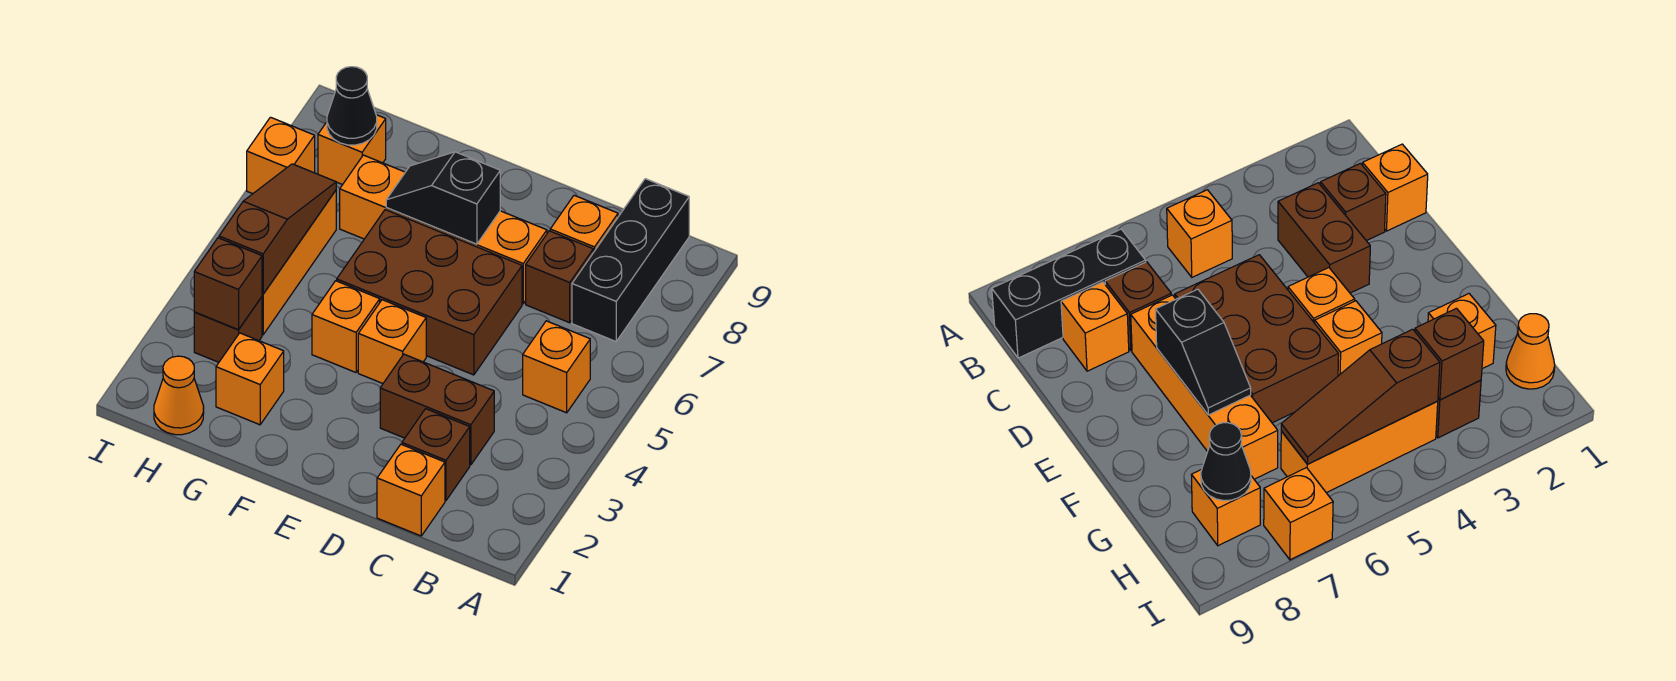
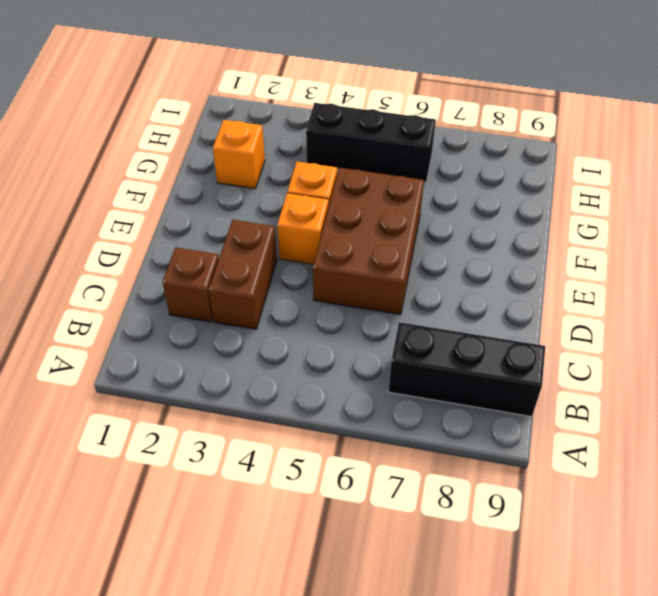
black brick H4:H6 level 1 -> orange brick H4:H6 level 1
none -> orange brick B5 level 1
none -> orange brick C1 level 1
none -> brown brick C7 level 1

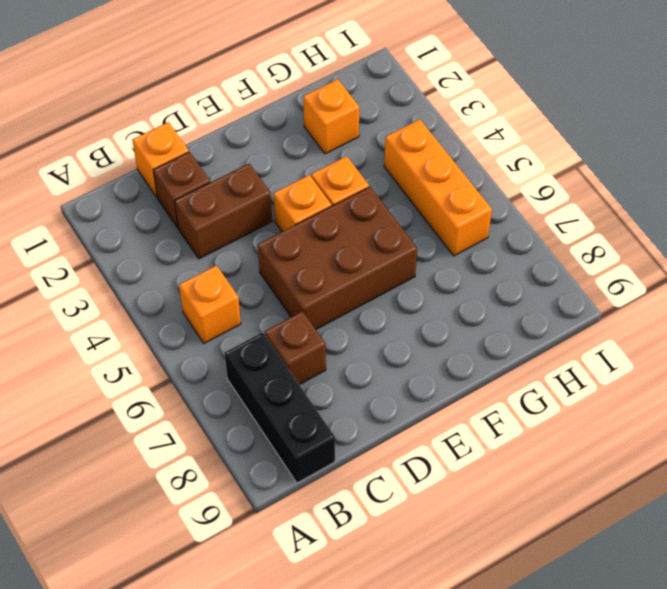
none -> orange brick C8 level 1
none -> orange brick D7:G7 level 1
none -> orange cone H1 level 1

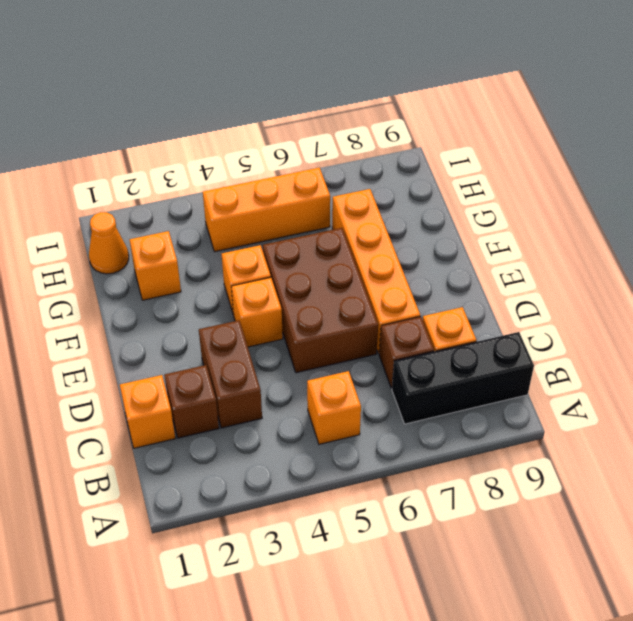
none -> brown brick H3 level 1
none -> orange brick H8 level 1
none -> orange brick I7 level 1

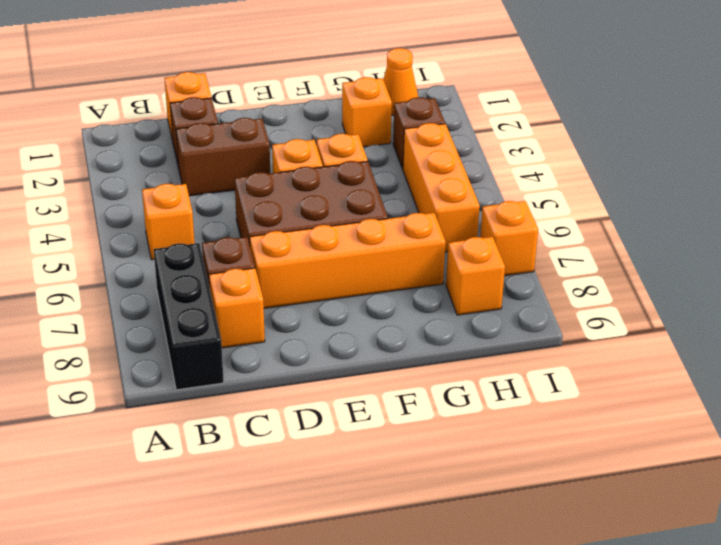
none -> black slope E7:F7 level 2 top E
none -> brown brick H3 level 2
none -> brown slope H4:H6 level 2 top 4

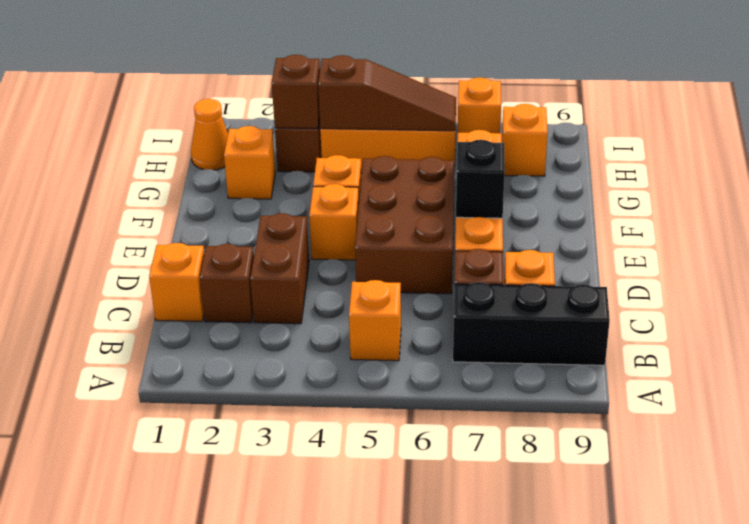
none -> black cone H8 level 2

